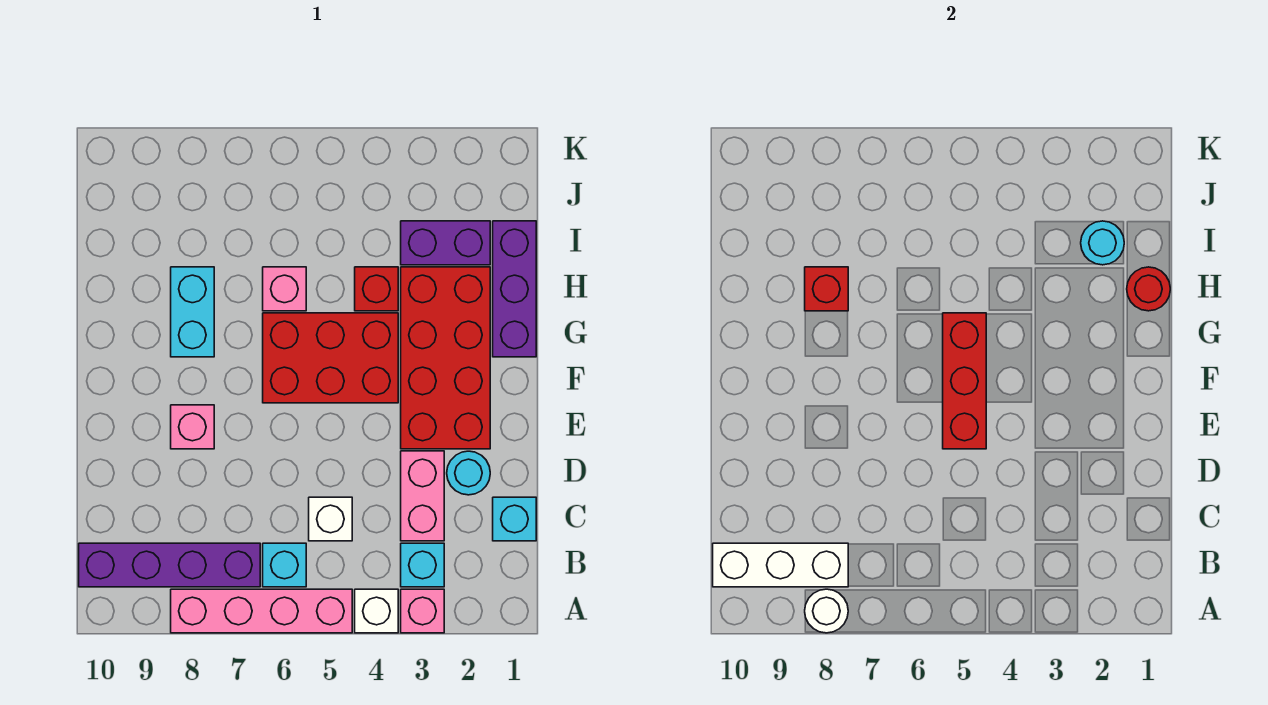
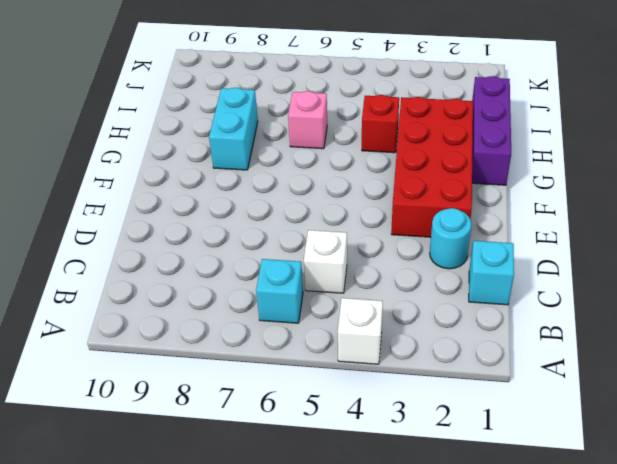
none -> pink brick A3 level 1
none -> pink brick A5:A8 level 1
none -> cyan brick B3 level 1

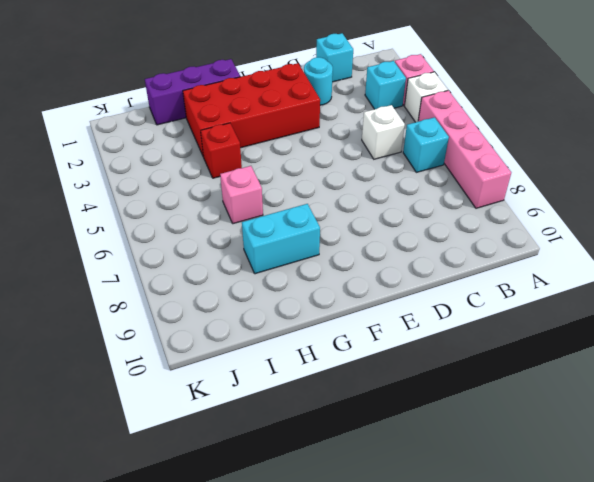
none -> purple brick B7:B10 level 1
none -> pink brick C3:D3 level 1
none -> pink brick E8 level 1

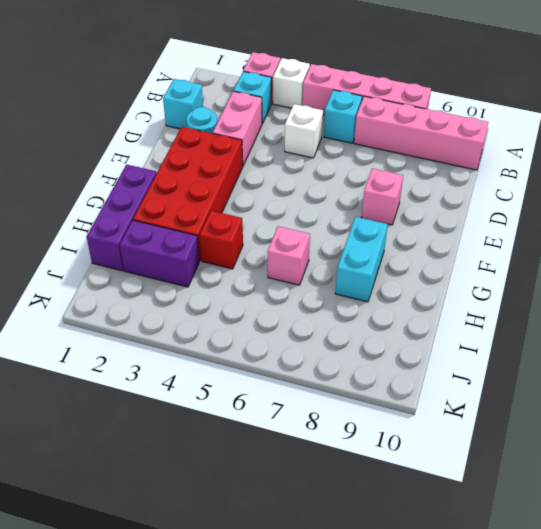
pink brick B7:B10 level 1 -> purple brick B7:B10 level 1
none -> red brick F4:G6 level 1
none -> white round brick A8 level 2
none -> white brick B8:B10 level 2

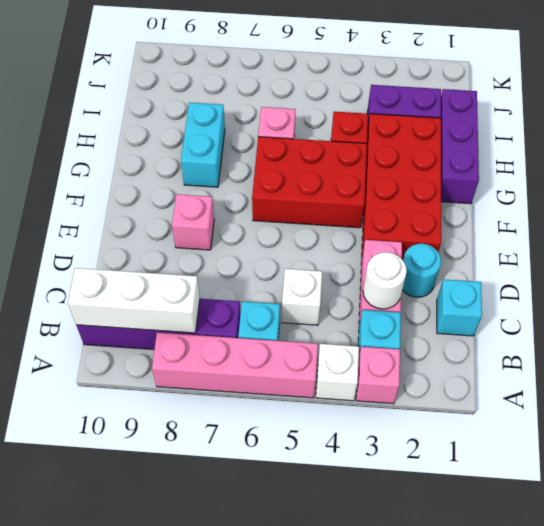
white round brick C3 level 2 -> white round brick A8 level 2
none -> red brick E5:G5 level 2
none -> red round brick H1 level 2
none -> red brick H8 level 2

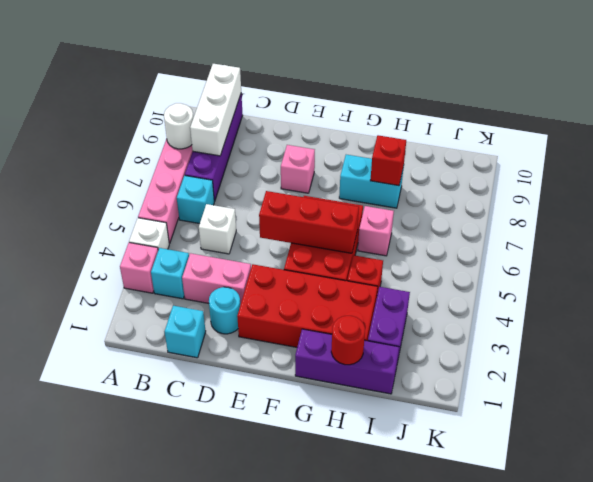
none -> cyan round brick I2 level 2

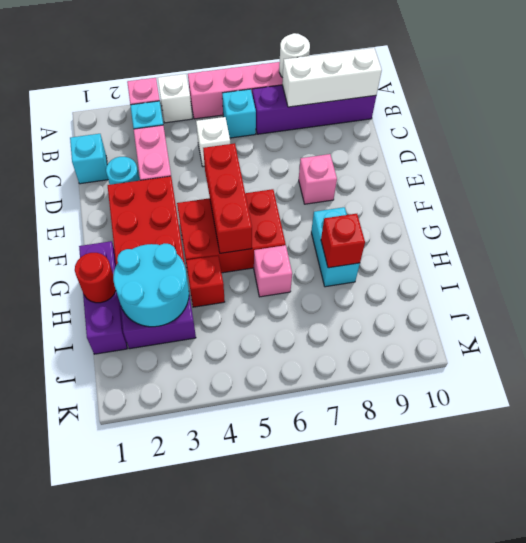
cyan round brick H2:I3 level 2 -> cyan round brick I2 level 2

